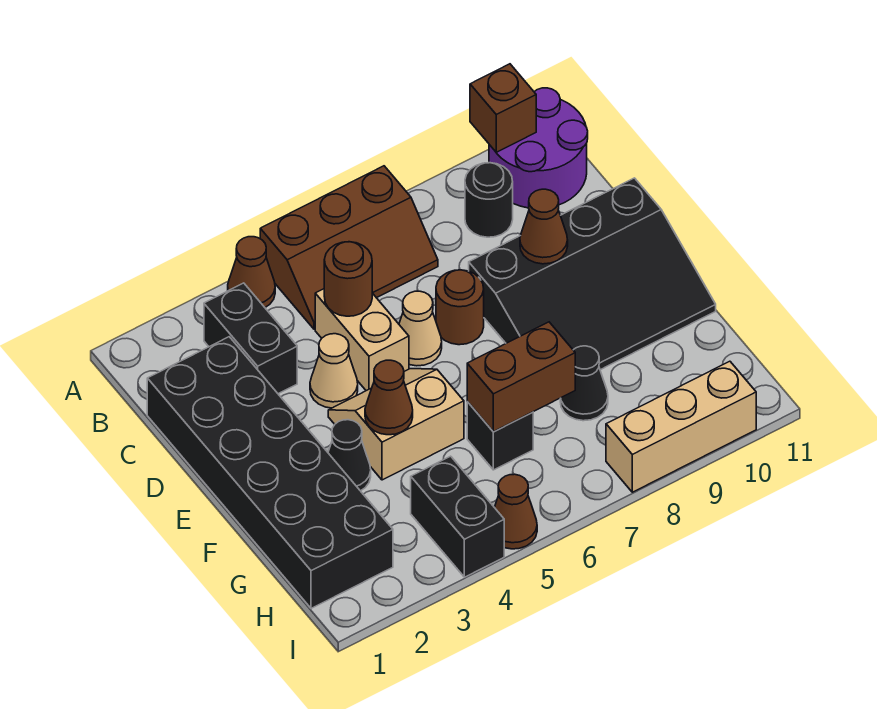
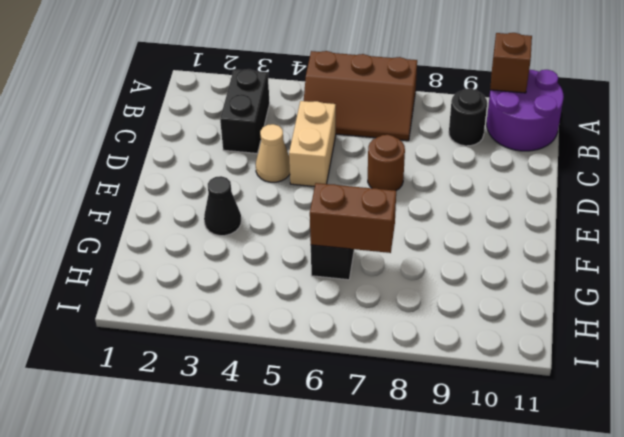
none -> brown cone A4 level 1
none -> black brick C1:H2 level 1
none -> tan cone D6 level 1

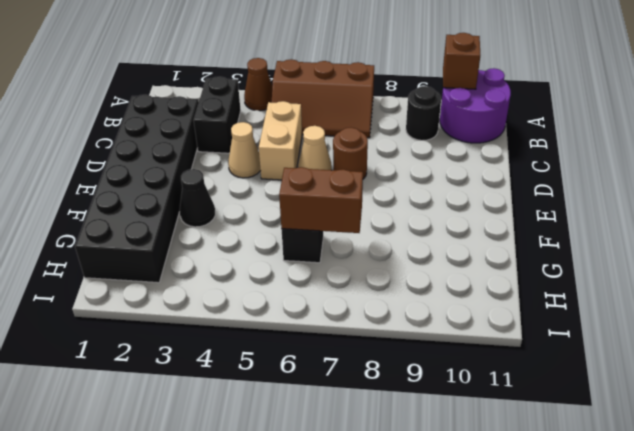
none -> black slope D8:F11 level 1 top D
none -> tan slope E4:F5 level 1 top F
none -> black cone G8 level 1

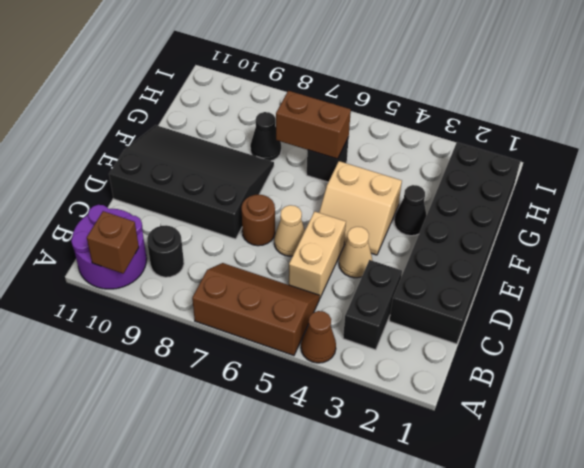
none -> black brick H4:I4 level 1
none -> brown cone I5 level 1
none -> tan brick I8:I10 level 1

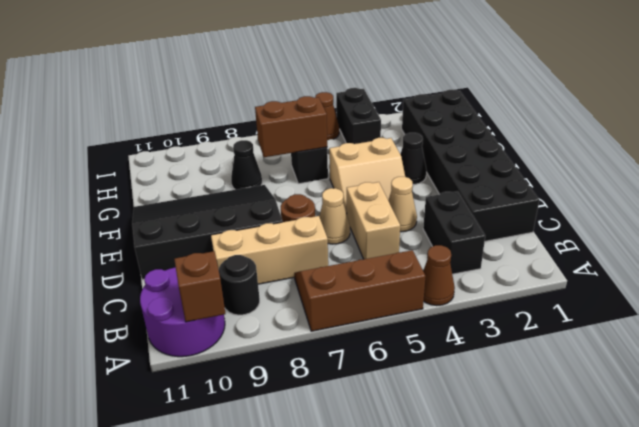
tan brick C7:C9 level 1 -> tan brick I8:I10 level 1
none -> brown round brick C5 level 2
none -> brown cone D9 level 2
none -> brown cone F4 level 2

